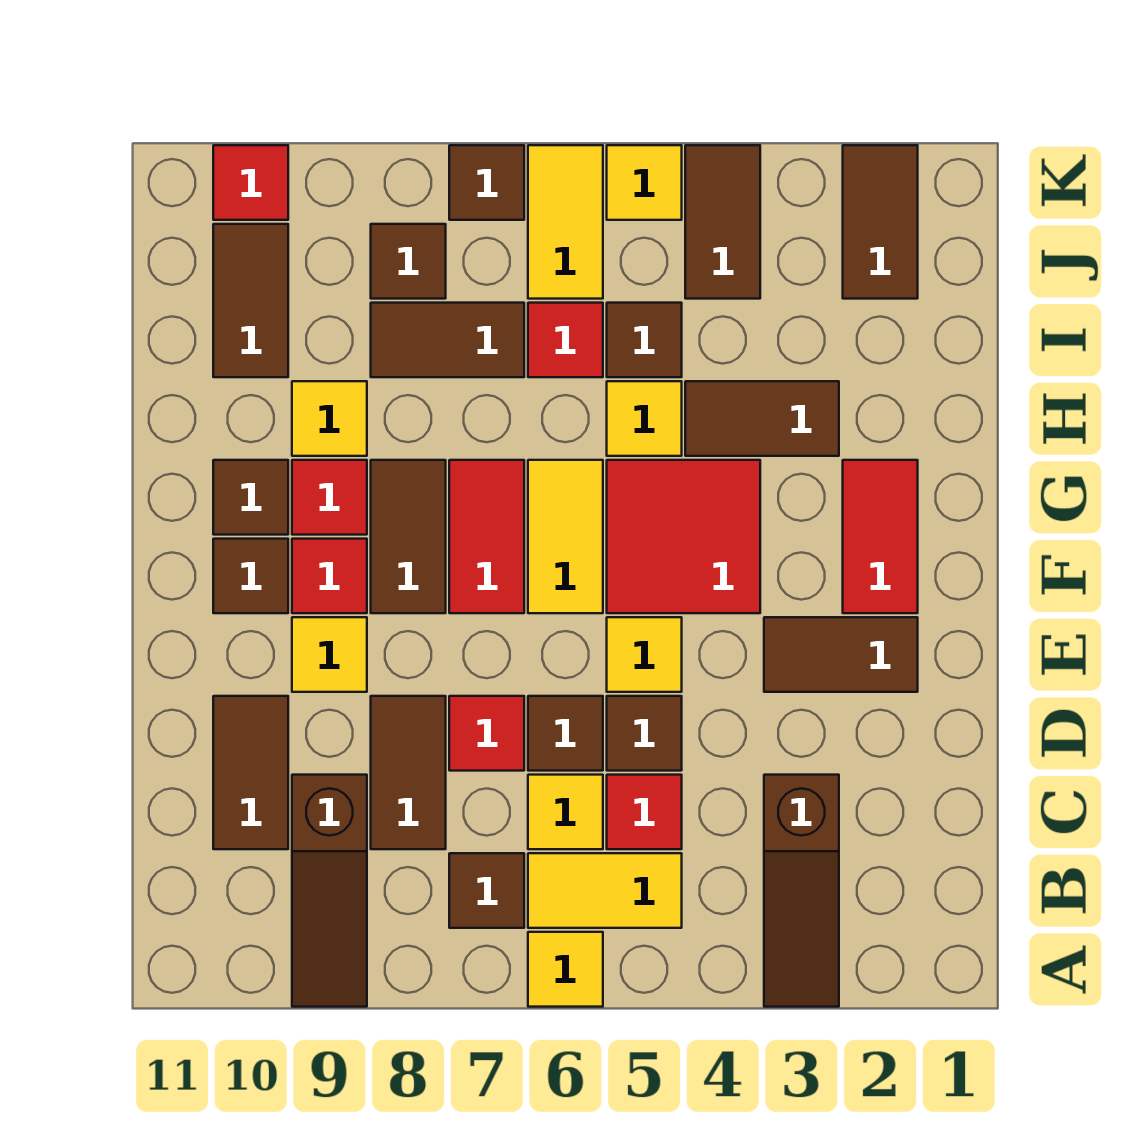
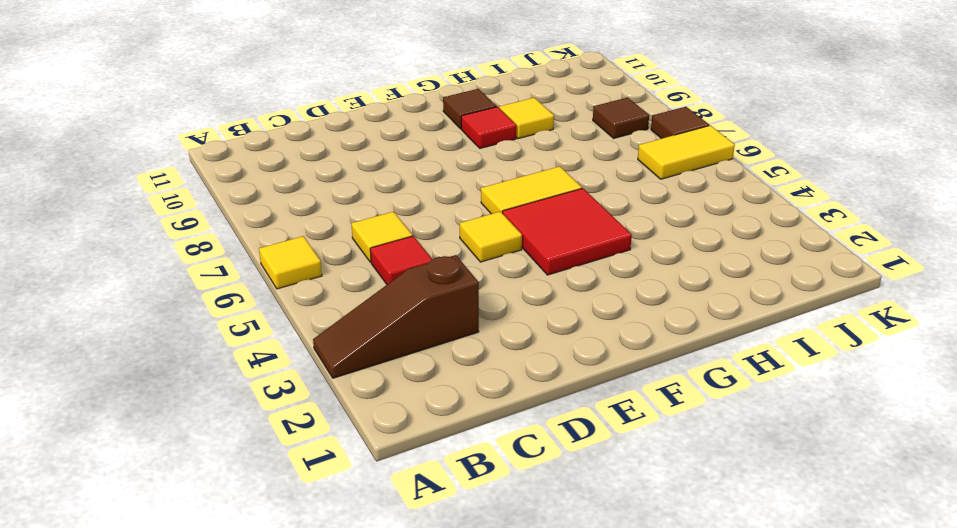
none -> brown slope A9:C9 level 1 top C
none -> yellow tile B5:B6 level 1
none -> brown tile B7 level 1
none -> brown tile C8:D8 level 1

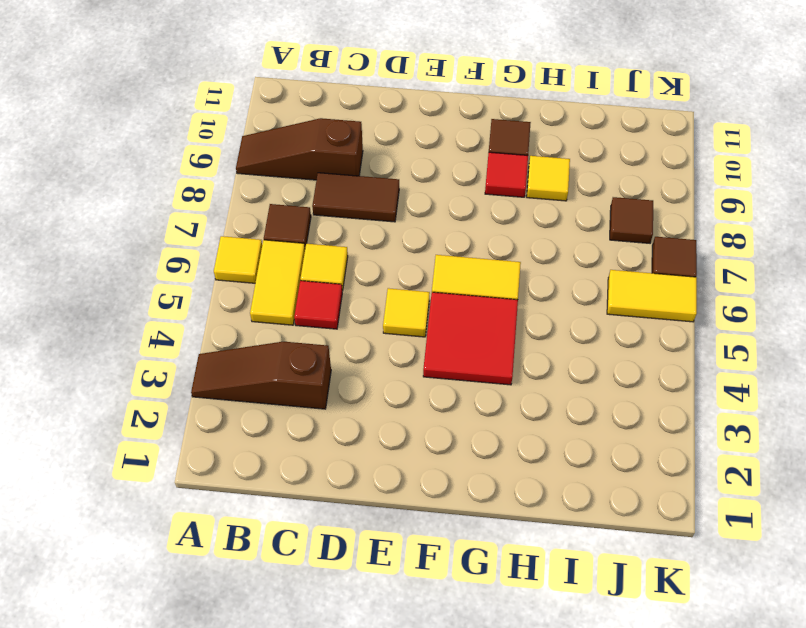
none -> brown tile C10:D10 level 1
none -> brown tile D5 level 1
none -> brown tile D6 level 1
none -> red tile D7 level 1

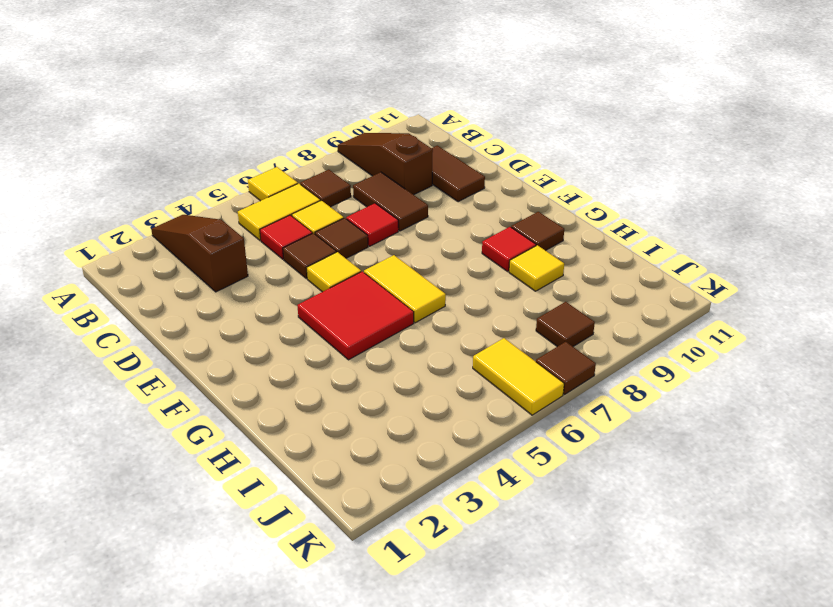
none -> brown tile E2:E3 level 1
none -> yellow tile E9 level 1
none -> red tile F2:G2 level 1
none -> red tile F7:G7 level 1

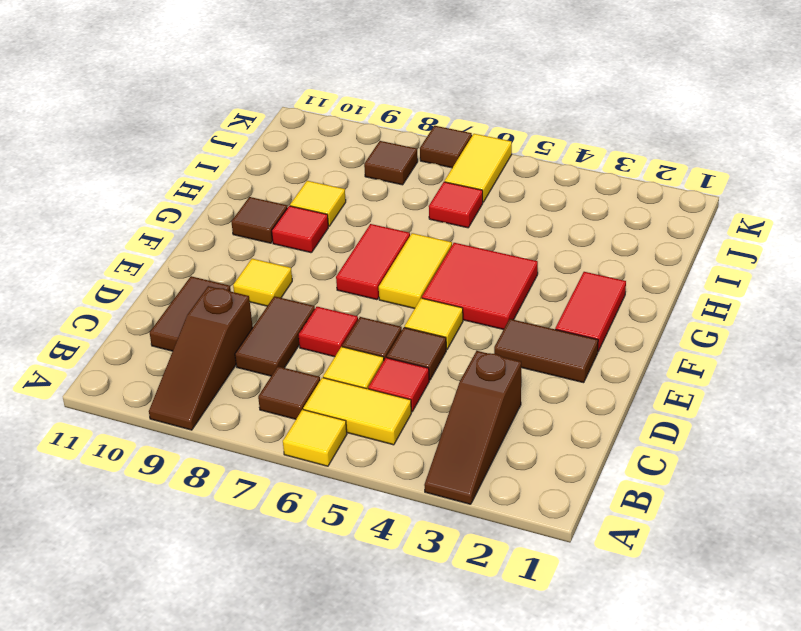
none -> brown tile F8:G8 level 1
none -> red tile F9 level 1
none -> brown tile F10 level 1
none -> brown tile H3:H4 level 1

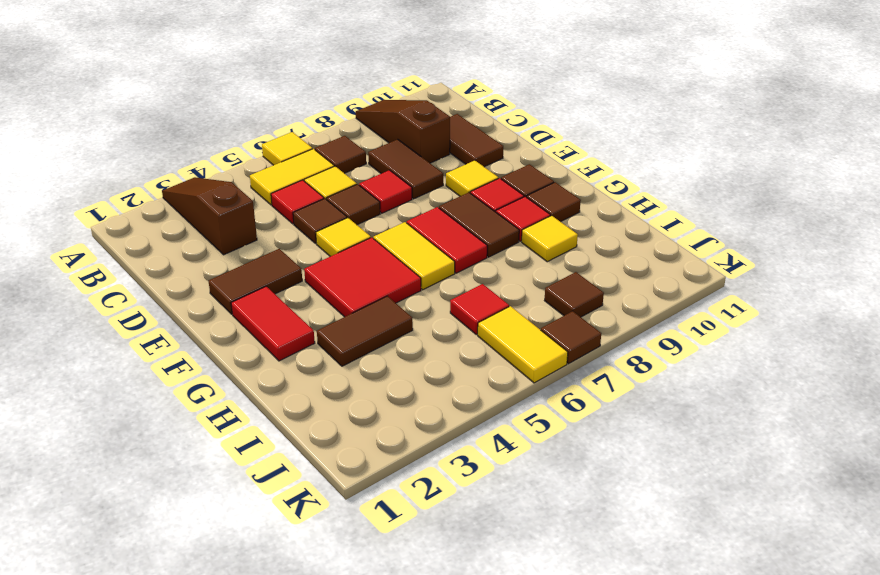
none -> yellow tile H5 level 1
none -> brown tile I5 level 1
none -> brown tile I7:I8 level 1
none -> brown tile I10:J10 level 1

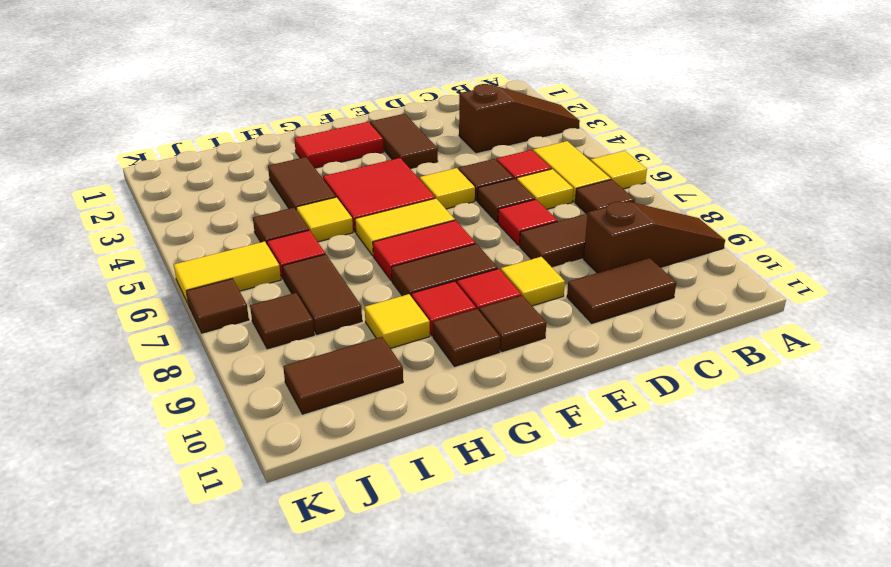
none -> brown tile J2:K2 level 1
none -> brown tile J4:K4 level 1
none -> yellow tile K5 level 1
none -> red tile K10 level 1

